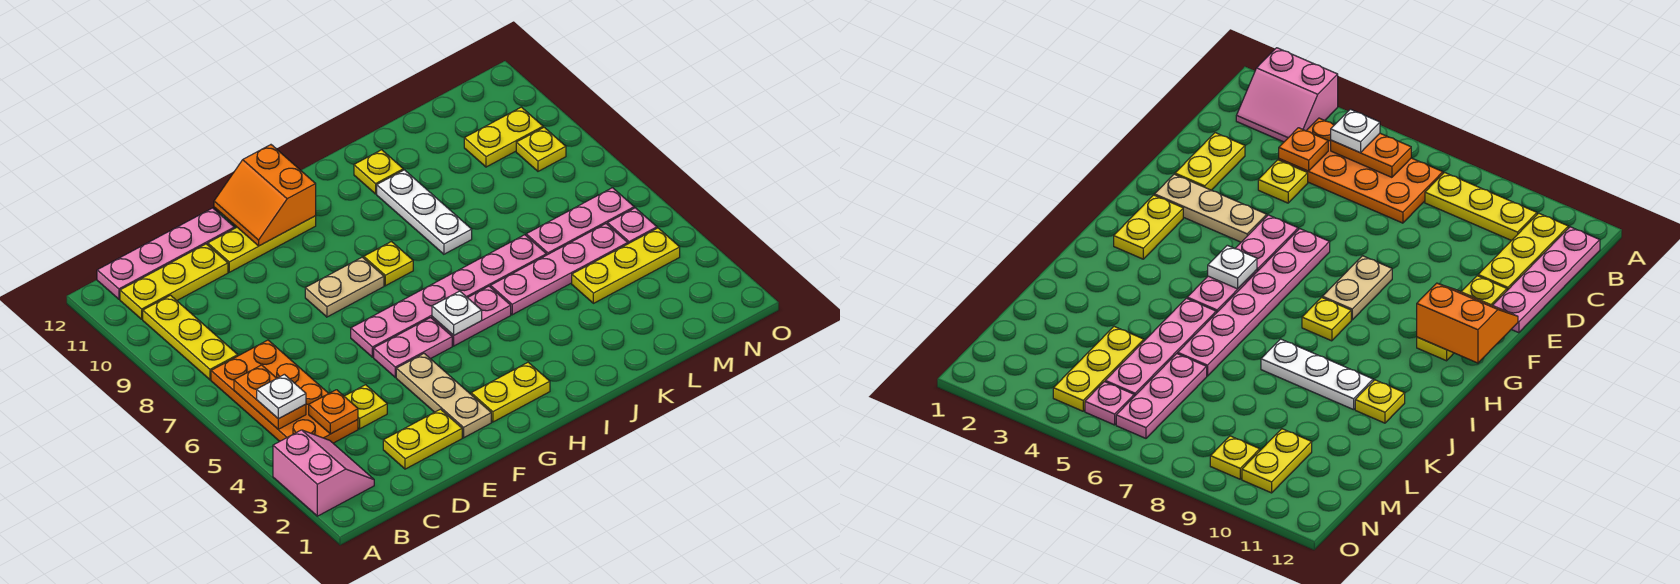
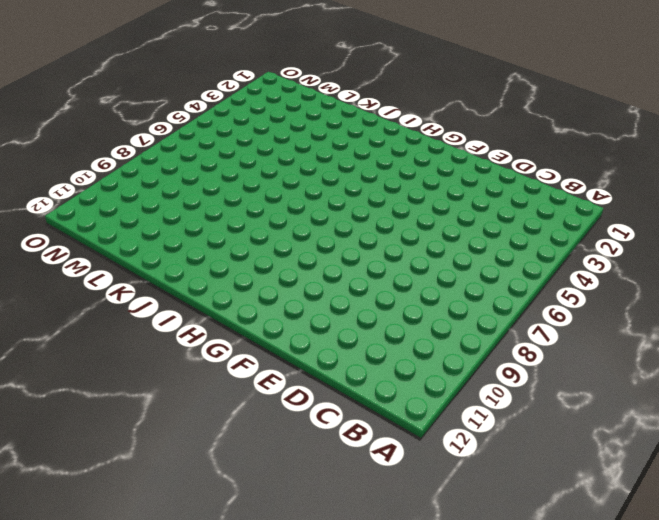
none -> pink slope A2:B3 level 1 top A
none -> orange plate B4:C7 level 1
none -> yellow plate B8:B10 level 1

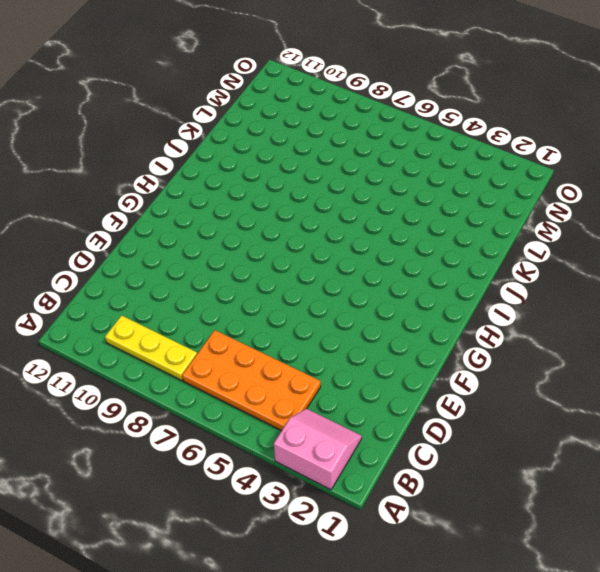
none -> yellow plate B11:D11 level 1
none -> pink plate B12:E12 level 1
none -> yellow plate D2:E2 level 1

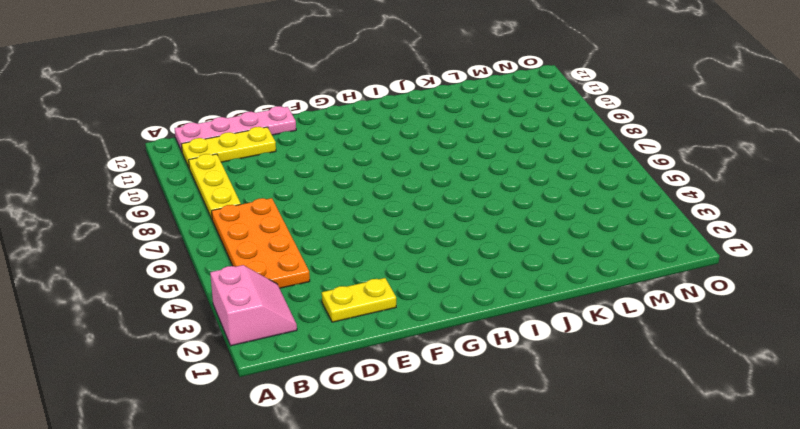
none -> yellow plate D4 level 1
none -> yellow plate E11:G11 level 1
none -> tan plate F2:F4 level 1

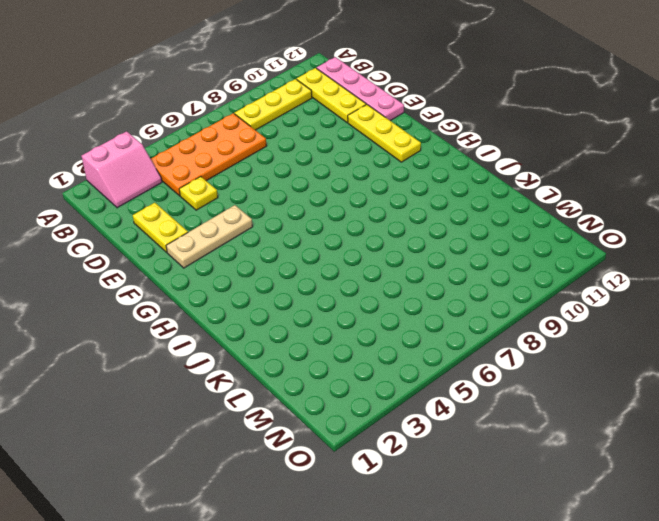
none -> pink plate F5:G5 level 1
none -> pink plate F6:K6 level 1
none -> tan plate F8:G8 level 1

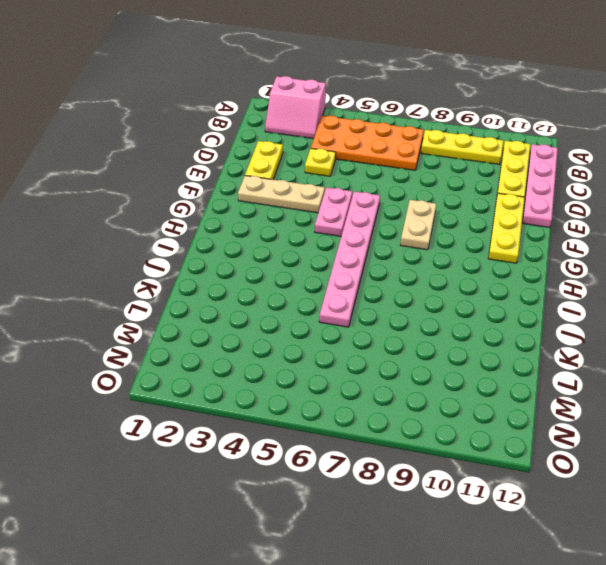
none -> yellow plate G2:H2 level 1
none -> pink plate H5:I5 level 1
none -> yellow plate H8 level 1

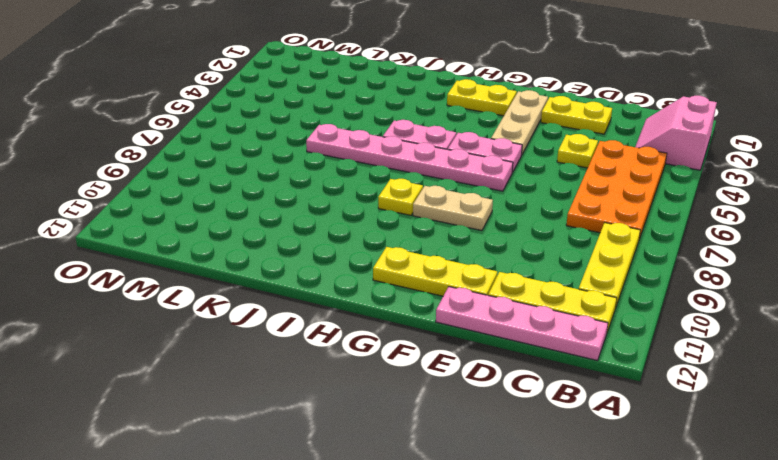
none -> pink plate J5:M5 level 1
none -> white plate J8:J10 level 1
none -> yellow plate J11 level 1

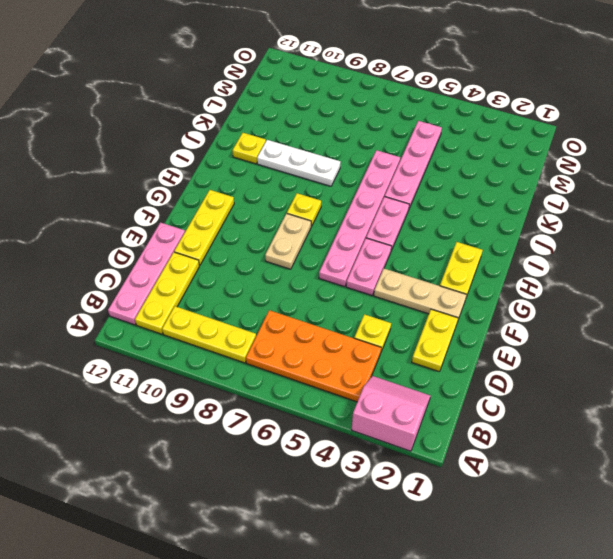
none -> yellow plate L4:N4 level 1
none -> pink plate L6:N6 level 1
none -> yellow plate M10:N10 level 1

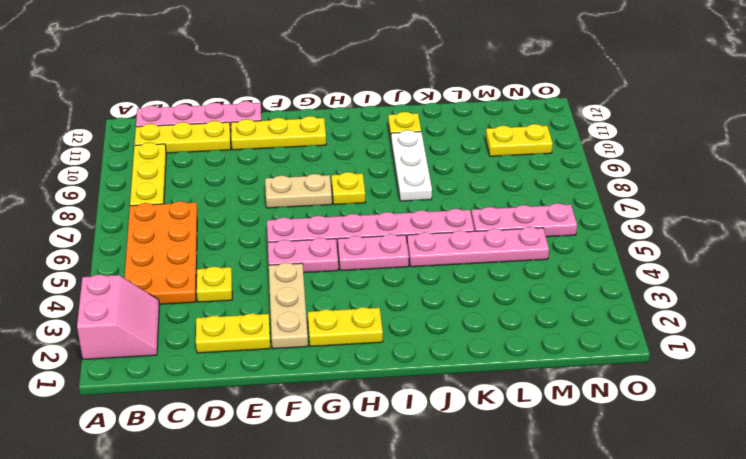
none -> yellow plate L4:N4 level 1
none -> pink plate N5 level 1
none -> yellow plate N9 level 1

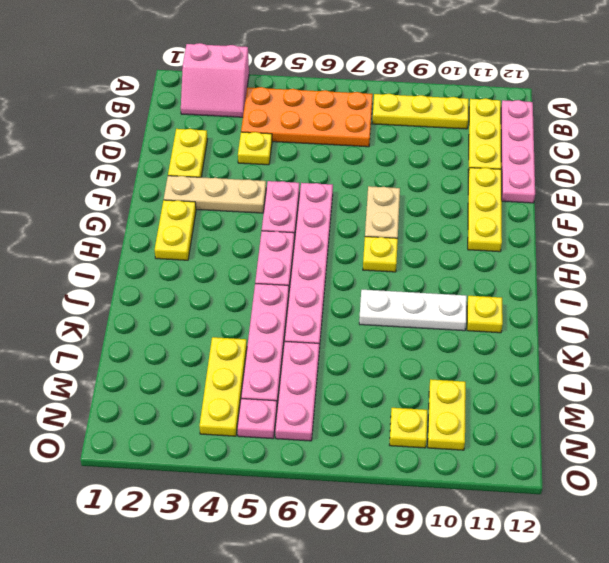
none -> orange plate B5:B6 level 2
none -> orange plate C4 level 2
none -> orange slope F11:G12 level 2 top G

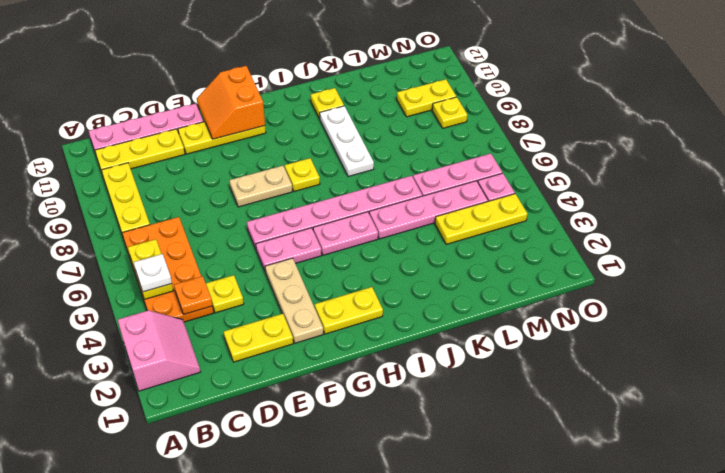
yellow plate B5:B6 level 2 -> orange plate B5:B6 level 2
none -> white plate H5 level 2

